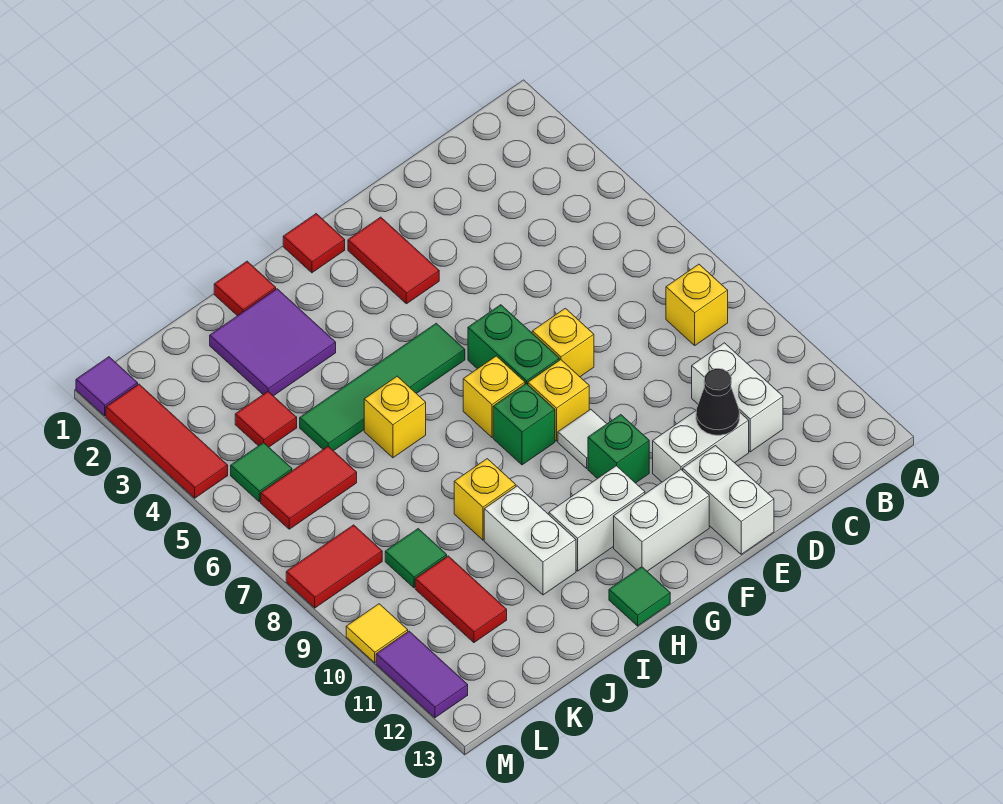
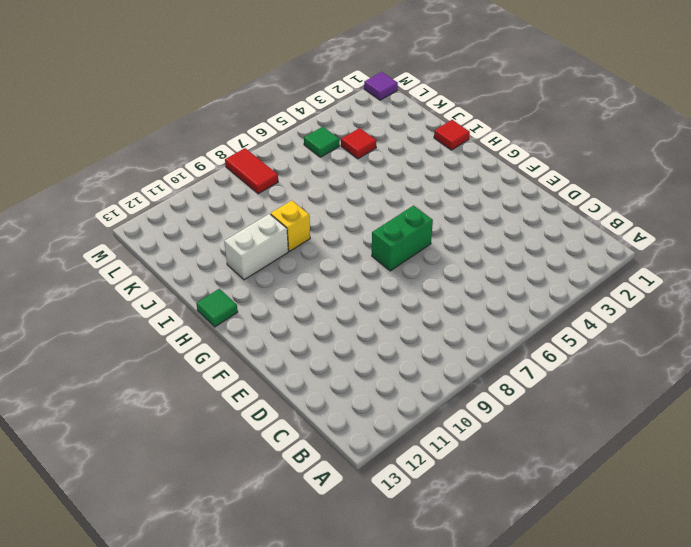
none -> yellow brick B8 level 1
none -> white brick C10:C11 level 1
none -> white brick D11:E11 level 1
none -> yellow brick E7 level 1

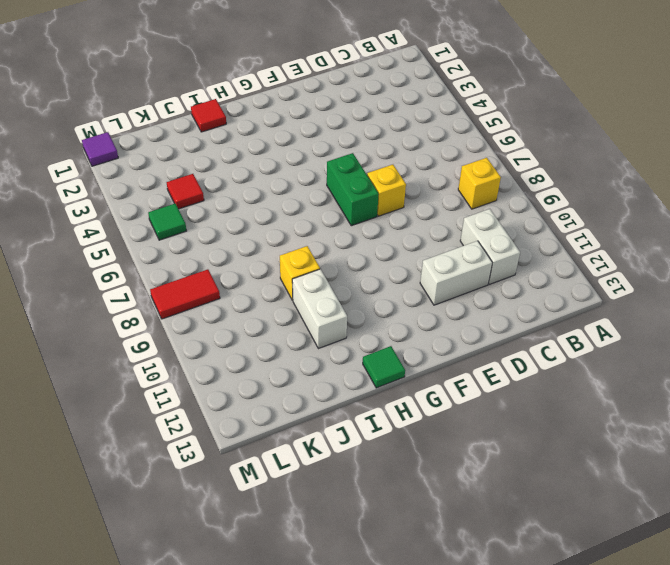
none -> white brick E12:E13 level 1
none -> red tile F2:F3 level 1
none -> yellow brick F8 level 1
none -> white tile F9 level 1

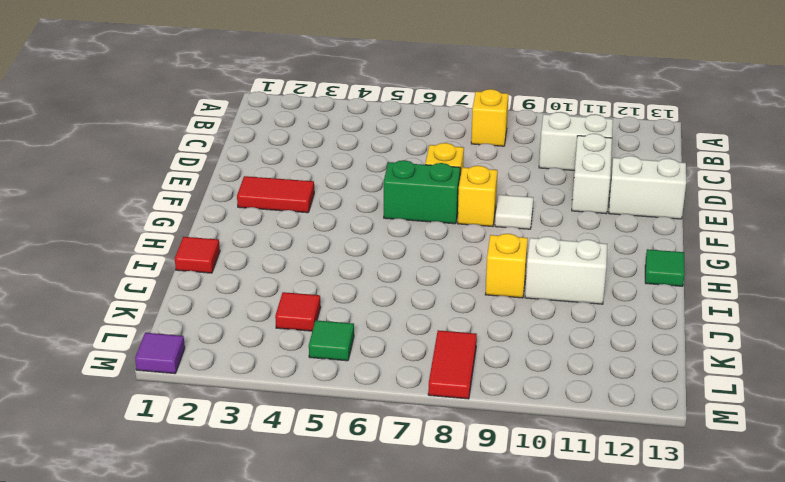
none -> green brick F10 level 1
none -> white brick F12:G12 level 1
none -> red tile G1 level 1
none -> green tile G5:J5 level 1

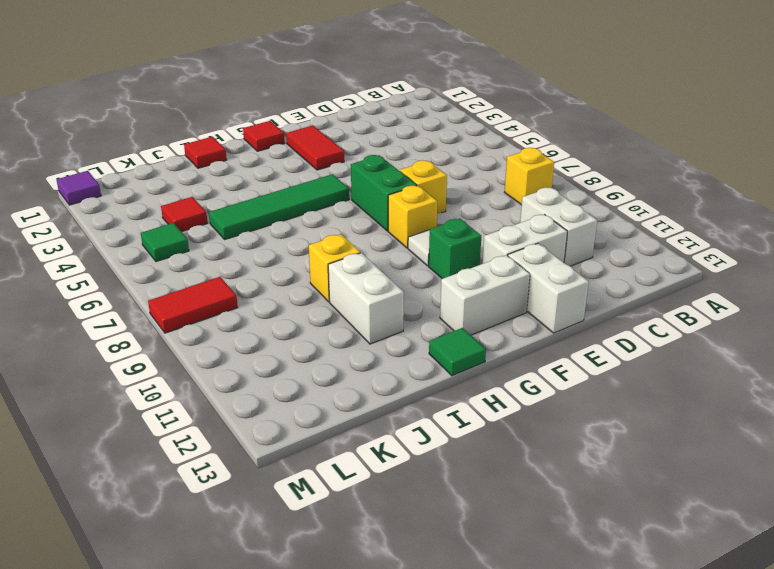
none -> yellow brick G7 level 1
none -> green brick G8 level 1
none -> white brick G11:H11 level 1
none -> purple tile I2:J3 level 1

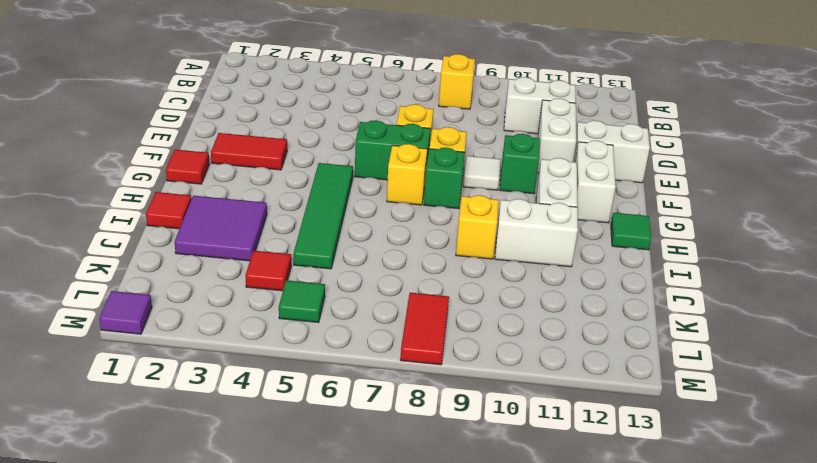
none -> yellow brick I6 level 1
none -> red tile K6:L6 level 1
none -> green tile K9 level 1
none -> red tile K10:K11 level 1

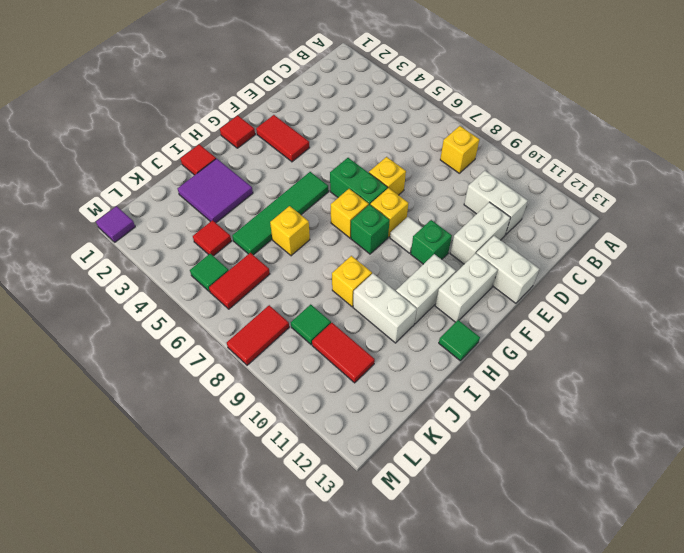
none -> red tile M2:M4 level 1
none -> yellow tile M10 level 1
none -> purple tile M11:M12 level 1
none -> black cone D11 level 2

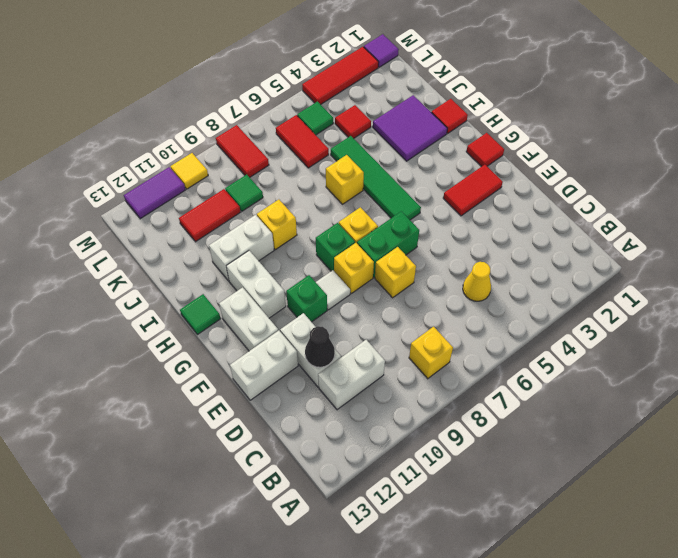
yellow cone C5 level 1 -> none

